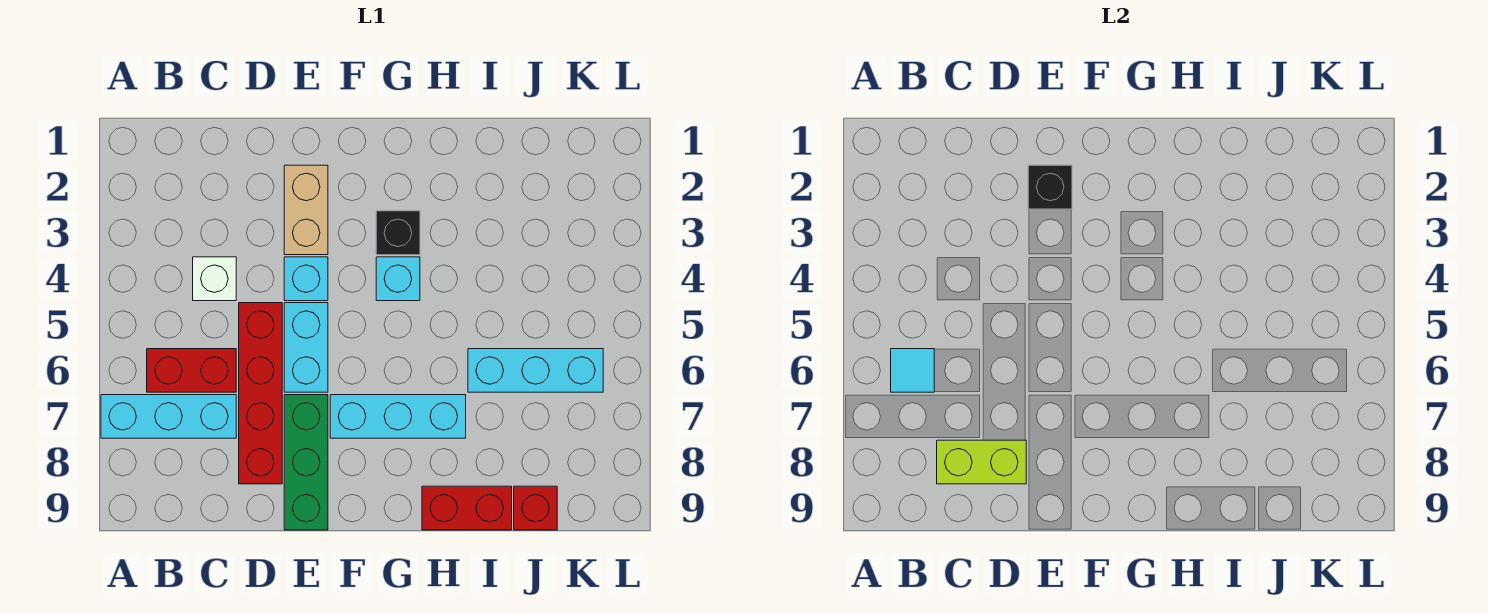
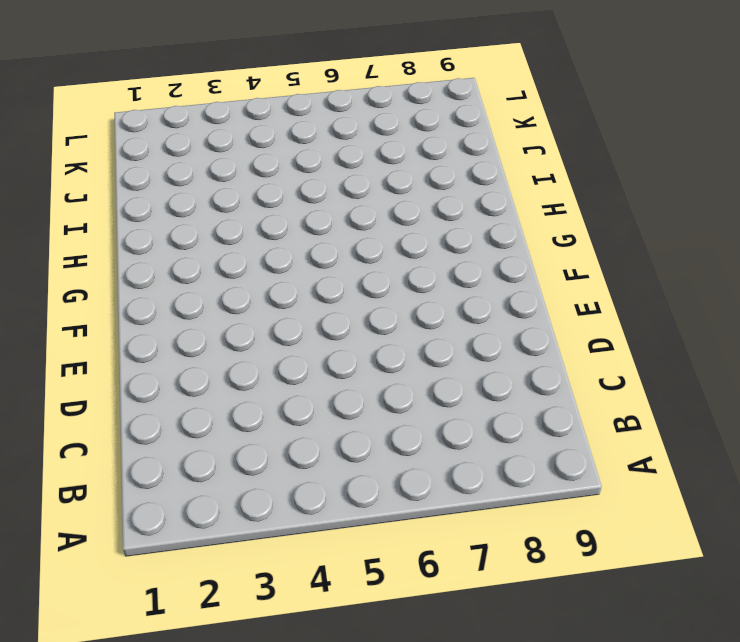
none -> cyan brick A7:C7 level 1
none -> red brick B6:C6 level 1
none -> white brick C4 level 1

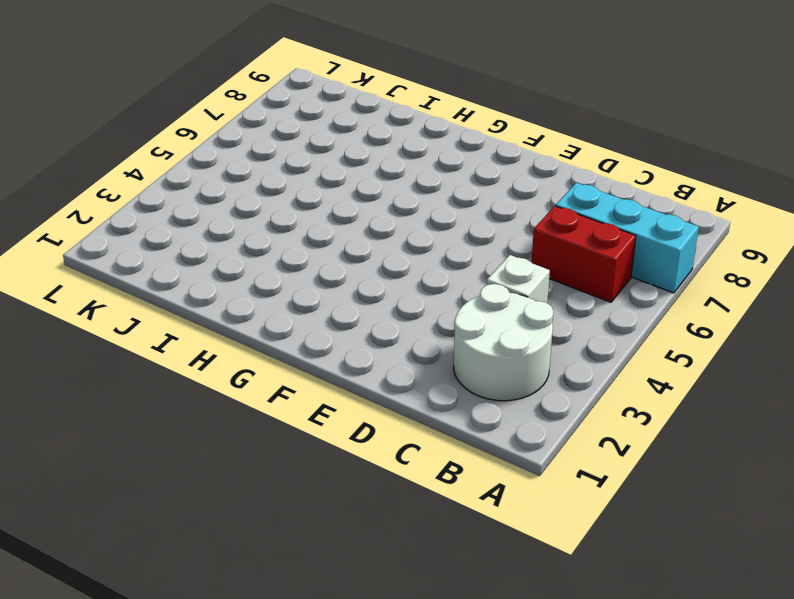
white round brick B2:C3 level 1 -> none
none -> red brick D5:D8 level 1
none -> tan brick E2:E3 level 1
none -> cyan brick E4 level 1

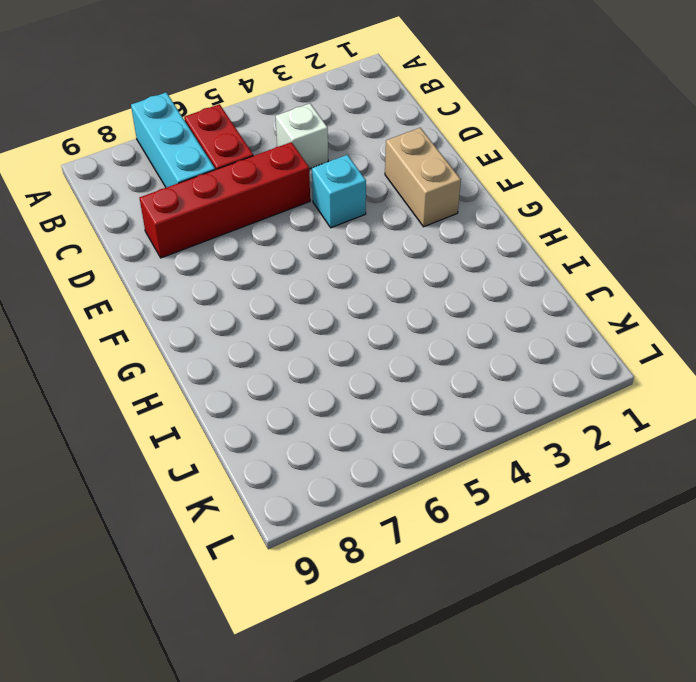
tan brick E2:F2 level 1 -> tan brick E2:E3 level 1
none -> cyan brick E5:E6 level 1
none -> green brick E7:E9 level 1
none -> cyan brick F7:H7 level 1

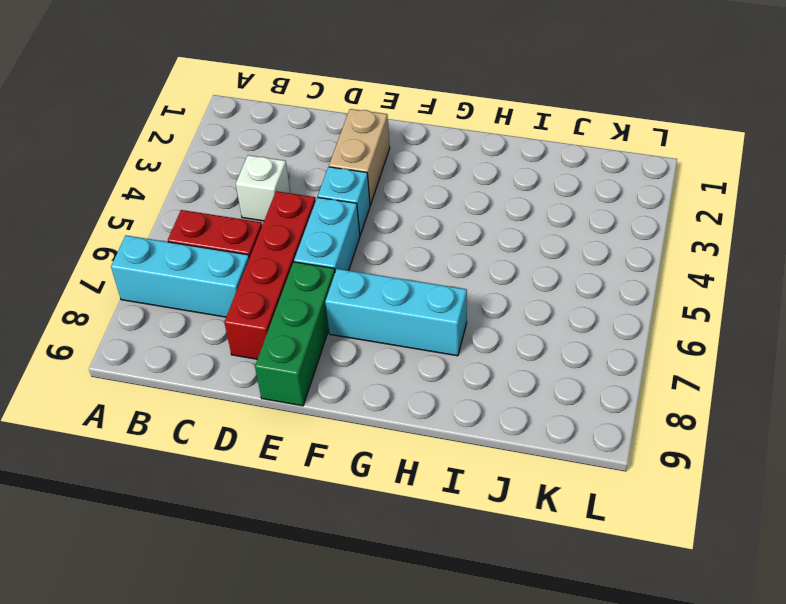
none -> black brick G3 level 1
none -> cyan brick G4 level 1
none -> red brick H9:I9 level 1

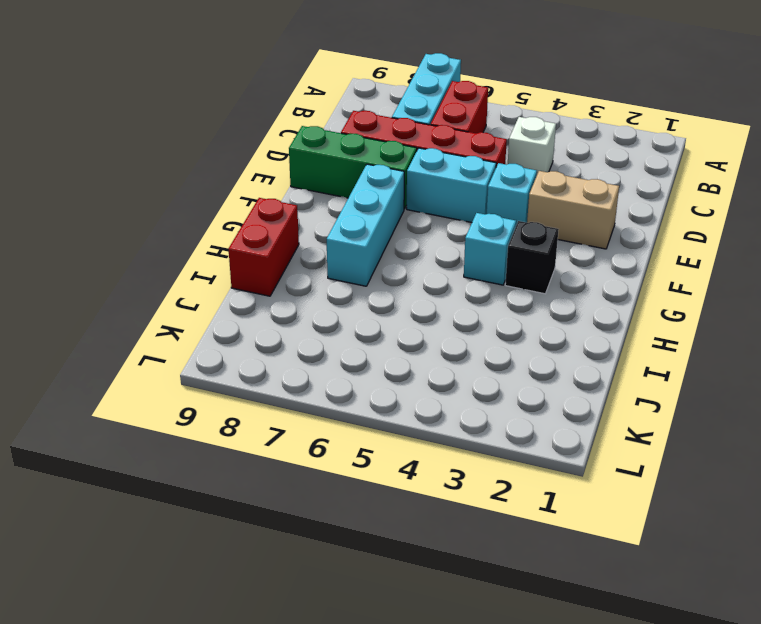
none -> cyan brick I6:K6 level 1
none -> red brick J9 level 1
none -> cyan tile B6 level 2

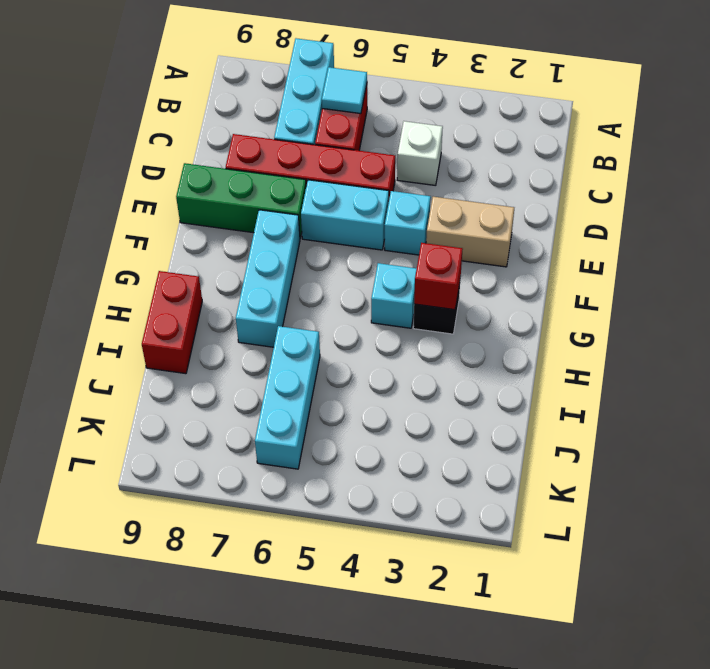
red brick G3 level 2 -> red brick J9 level 1
none -> lime brick C8:D8 level 2
none -> black brick E2 level 2

